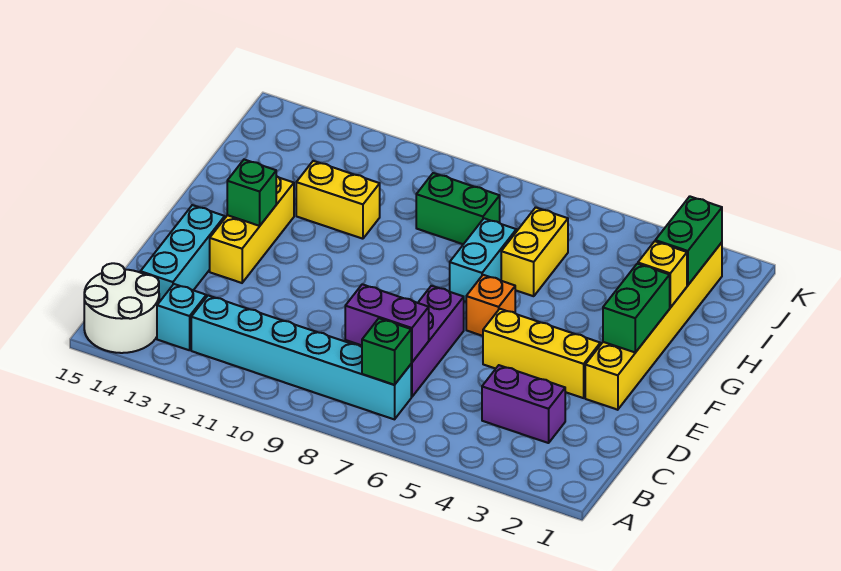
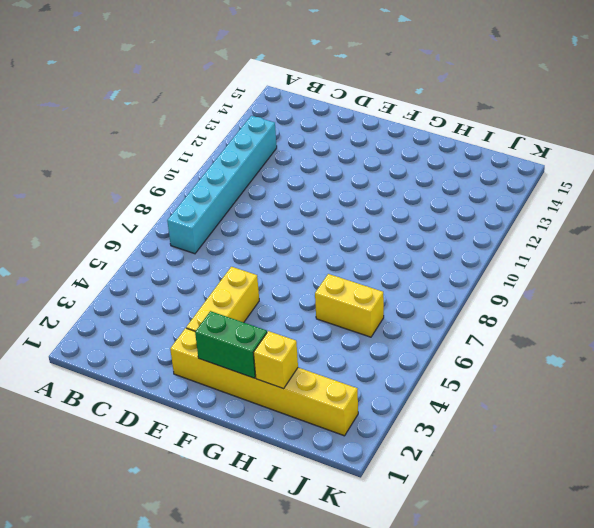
none -> white round brick A14:B15 level 1
none -> cyan brick B13 level 1
none -> purple brick C3:C4 level 1

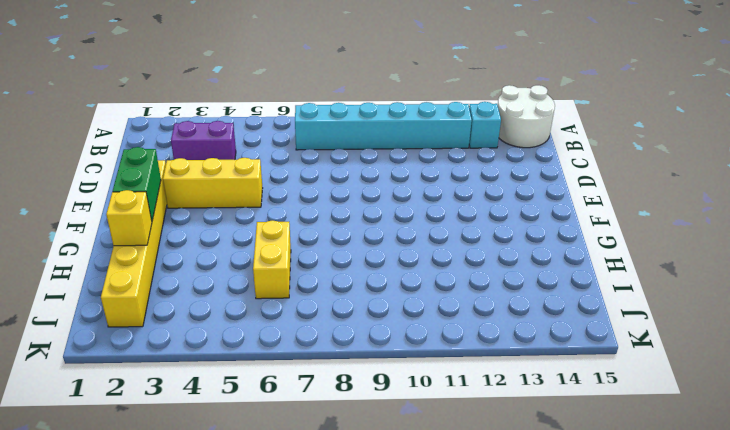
none -> purple brick C7:E7 level 1
none -> cyan brick C14:E14 level 1
none -> yellow brick E13:G13 level 1

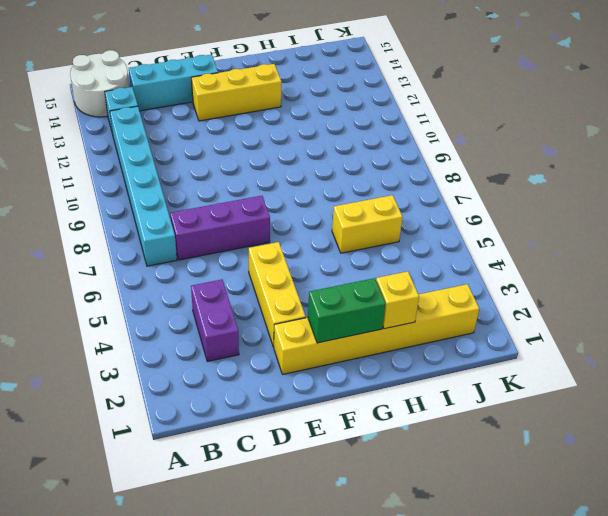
none -> orange brick F6 level 1
none -> cyan brick G7:H7 level 1
none -> yellow brick H11:H12 level 1

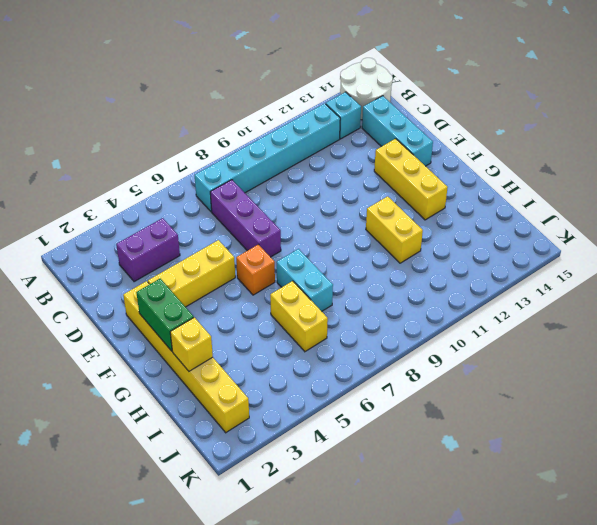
yellow brick G11:H11 level 1 -> yellow brick H11:H12 level 1
none -> green brick I8:I9 level 1
none -> green brick B7 level 2
none -> purple brick C7:C8 level 2

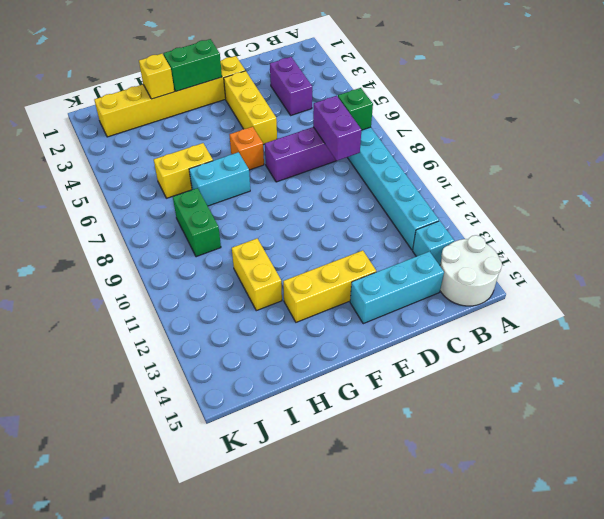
none -> green brick F13 level 2
none -> green brick I2:J2 level 2

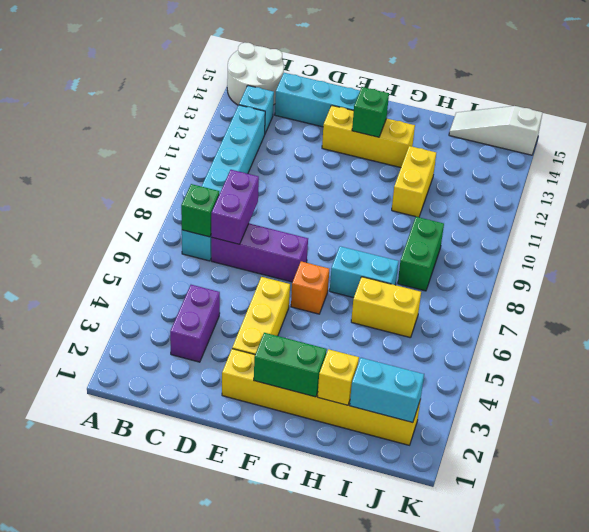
cyan brick I2:J2 level 2 -> green brick I2:J2 level 2
white slope I15:K15 level 1 top K -> none

